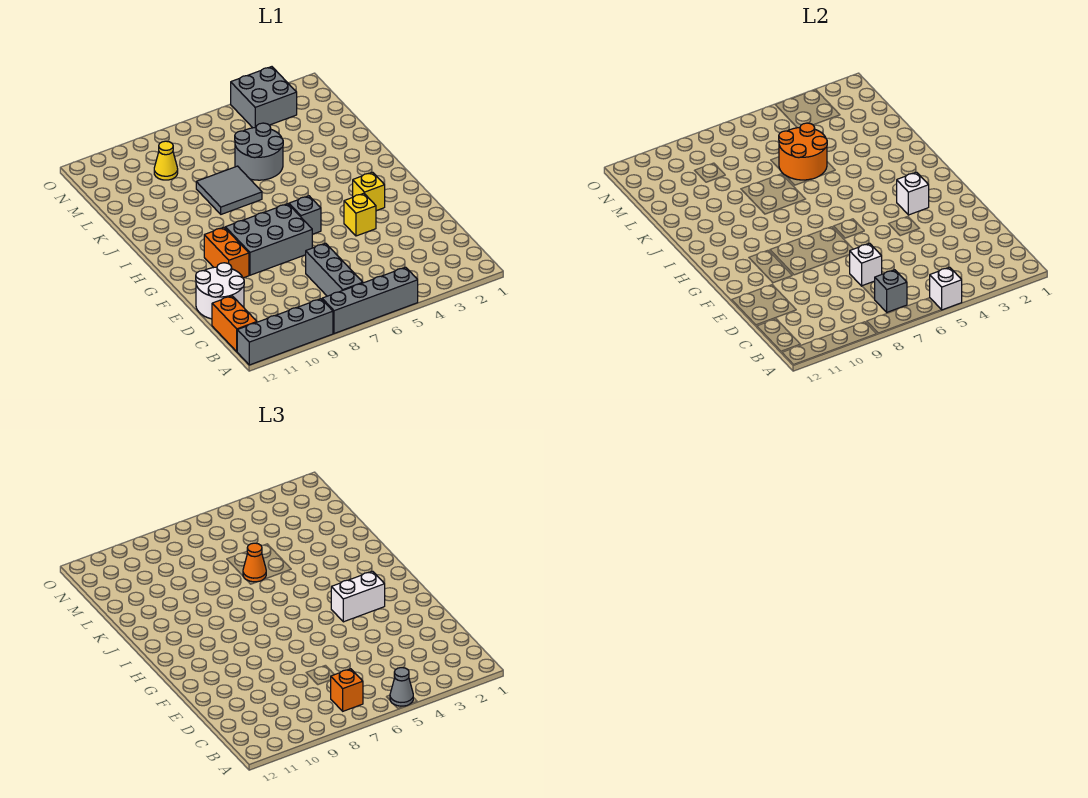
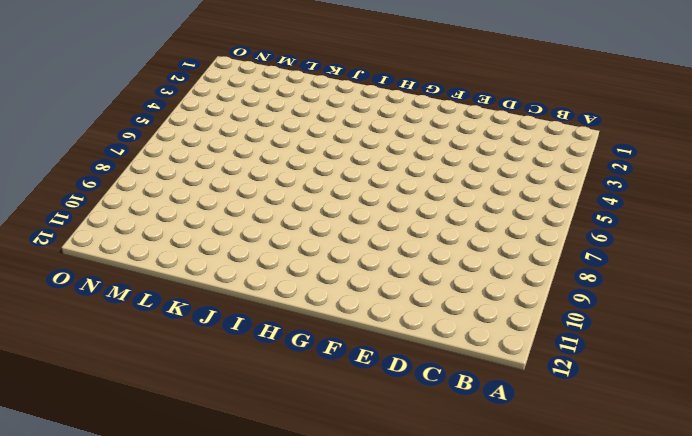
none -> grey brick A5:A8 level 1
none -> grey brick A9:A12 level 1
none -> grey brick B7:D7 level 1

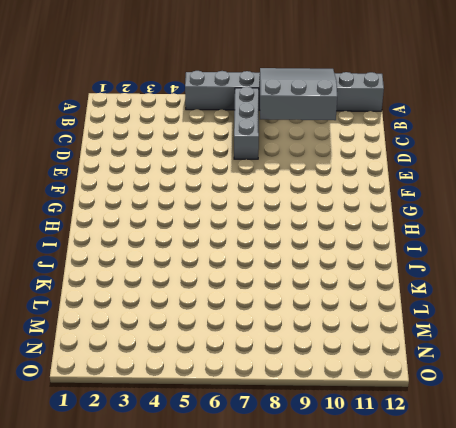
grey slope A8:C10 level 2 top C -> none
none -> orange brick B12:C12 level 1
none -> white round brick D11:E12 level 1
none -> yellow brick F4 level 1

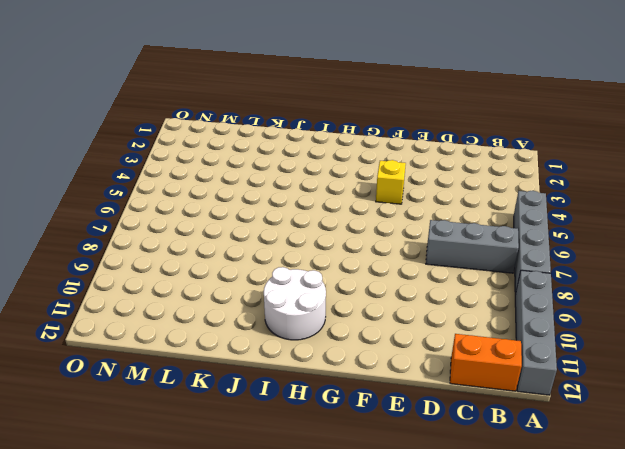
white round brick H10:I11 level 1 -> white round brick D11:E12 level 1
none -> grey brick F7:G9 level 1
none -> orange brick F10:G10 level 1
none -> yellow brick G3 level 1

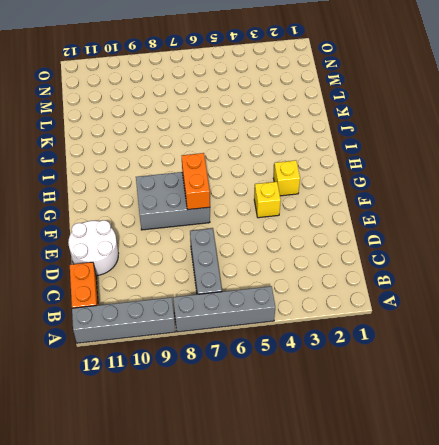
orange brick F7:G7 level 2 -> orange brick F10:G10 level 1
none -> grey brick G6 level 1
none -> grey tile J7:K8 level 1
none -> grey round brick K5:L6 level 1

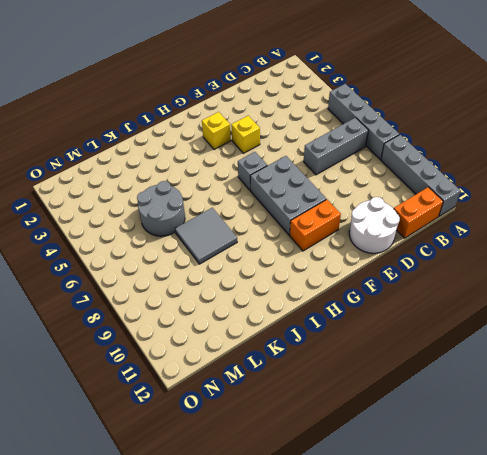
none -> yellow cone M9 level 1
none -> grey brick N3:O4 level 1
none -> white brick A5 level 2

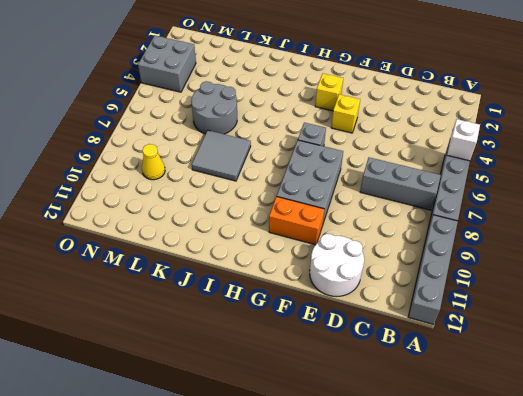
none -> orange brick B12:C12 level 1
none -> grey brick B7 level 2
none -> white brick D7 level 2

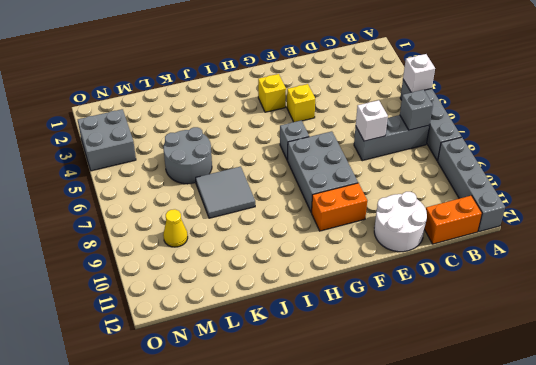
none -> white brick G3 level 2
none -> orange round brick K5:L6 level 2
none -> grey cone A5 level 3

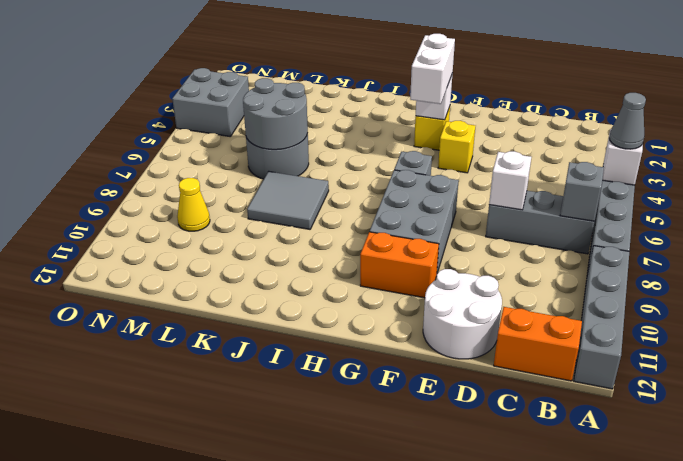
grey round brick K5:L6 level 2 -> orange round brick K5:L6 level 2
none -> orange brick B7 level 3
none -> orange cone K6 level 3

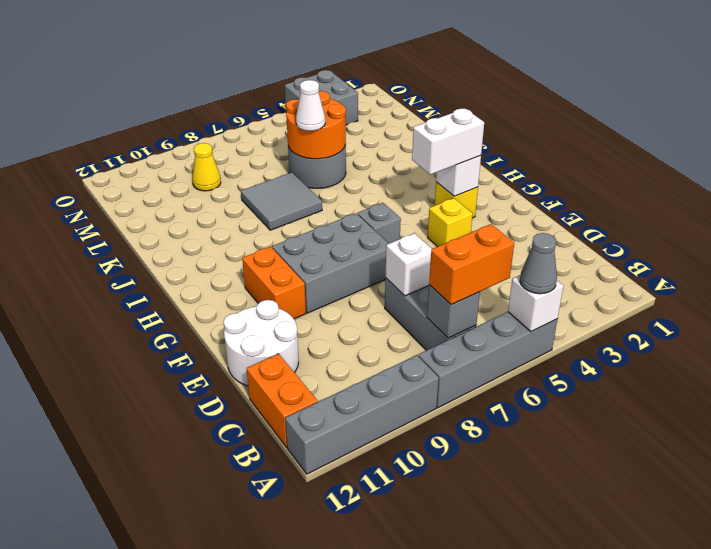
orange brick B6:B7 level 3 -> orange brick B7 level 3
white cone K6 level 3 -> orange cone K6 level 3

